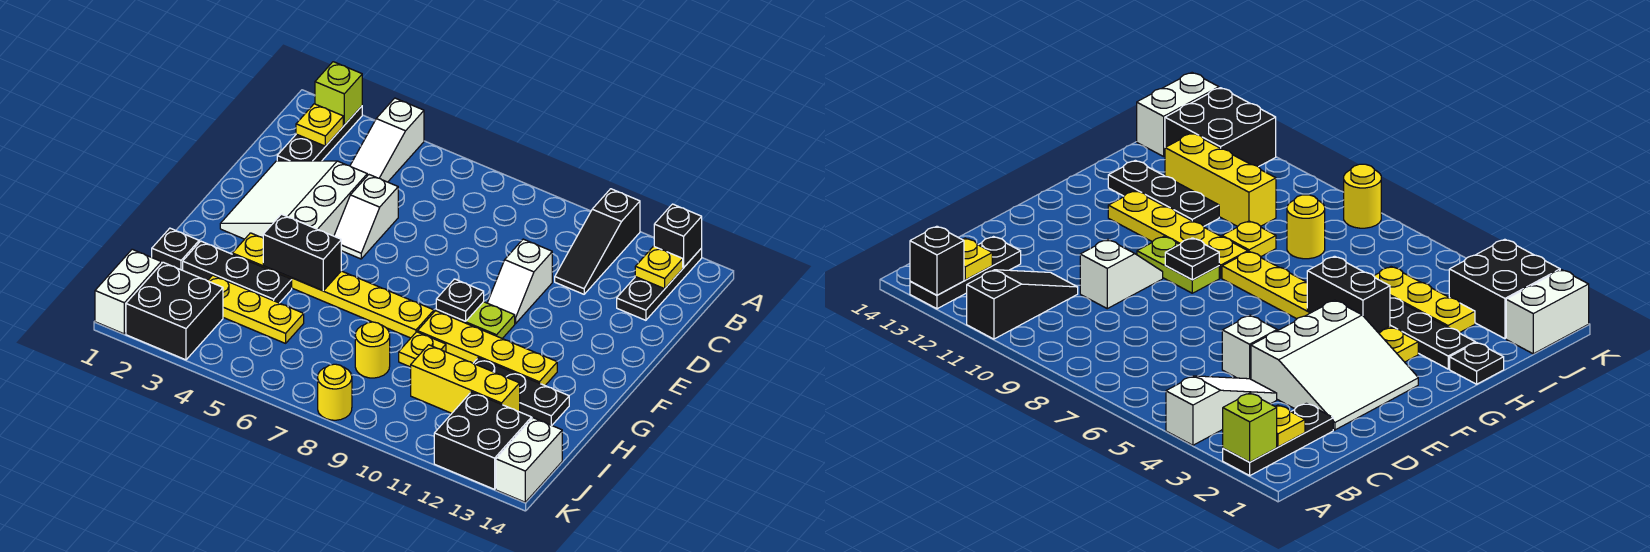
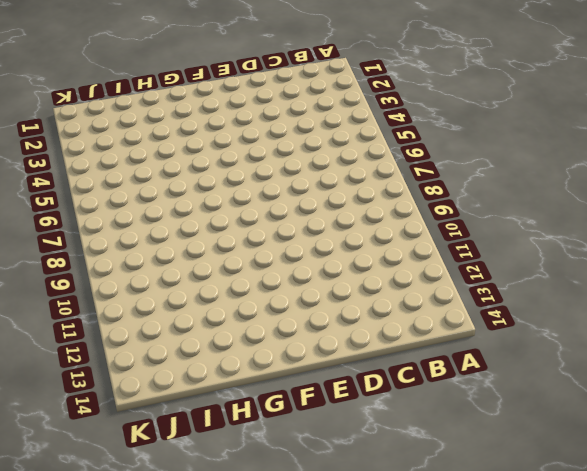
none -> black plate A2:C2 level 1
none -> white slope A4:C4 level 1 top A
none -> black slope A11:C11 level 1 top A

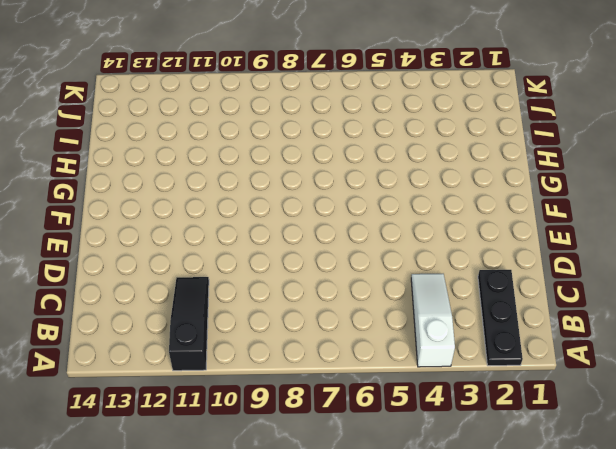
none -> black plate A13:C13 level 1
none -> white slope D2:F4 level 1 top 4
none -> white slope D5:E5 level 1 top D

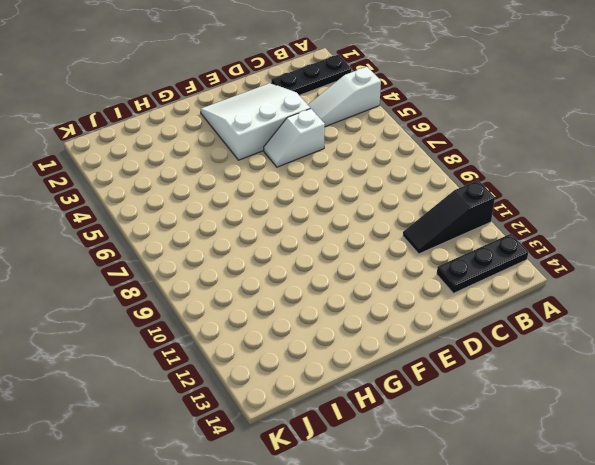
none -> white slope D10:E10 level 1 top D
none -> lime plate F9:F10 level 1
none -> yellow plate G3:G8 level 1

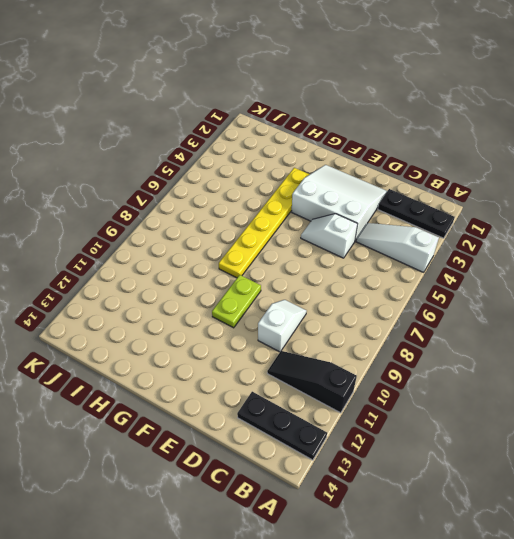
white slope D9:D10 level 1 top 10 -> white slope D10:E10 level 1 top D
none -> yellow plate G9:G12 level 1
none -> black plate H1 level 1
none -> black plate H2:H4 level 1

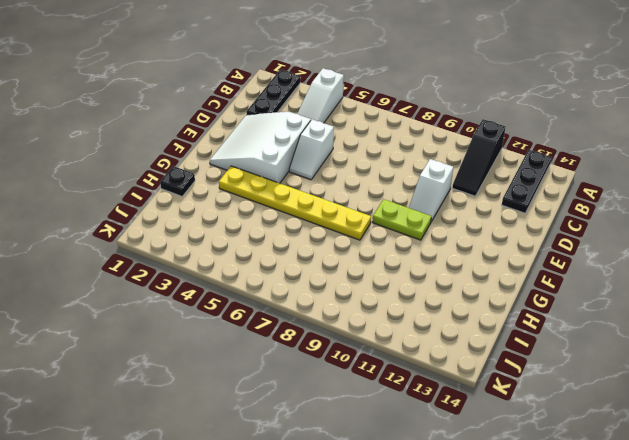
none -> yellow plate G9:G12 level 1
none -> black plate H2:H4 level 1
none -> yellow plate H9 level 1

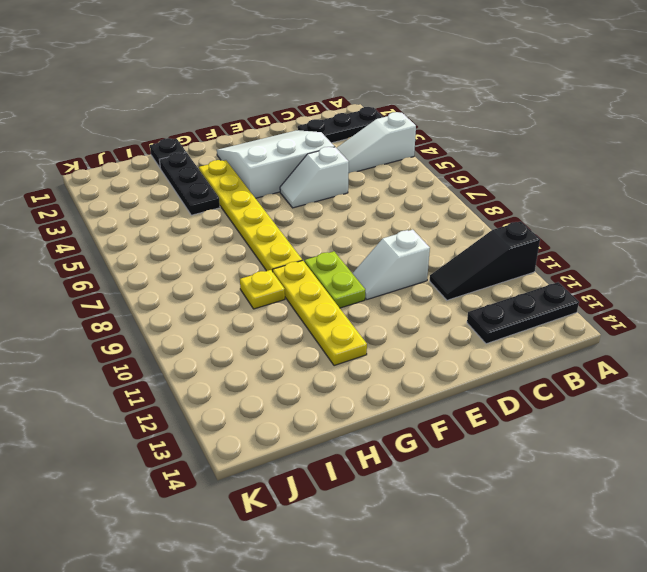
none -> black plate H11:H13 level 1
none -> yellow plate I3:I5 level 1
none -> yellow round brick I8 level 1

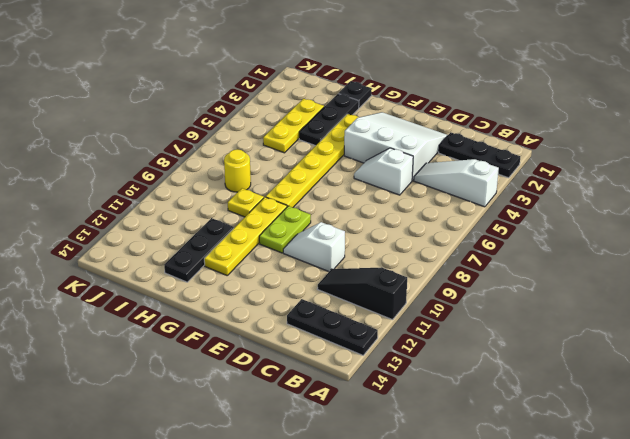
none -> yellow brick I10:I12 level 1
none -> white brick J1:K1 level 1
none -> black brick J2:K3 level 1

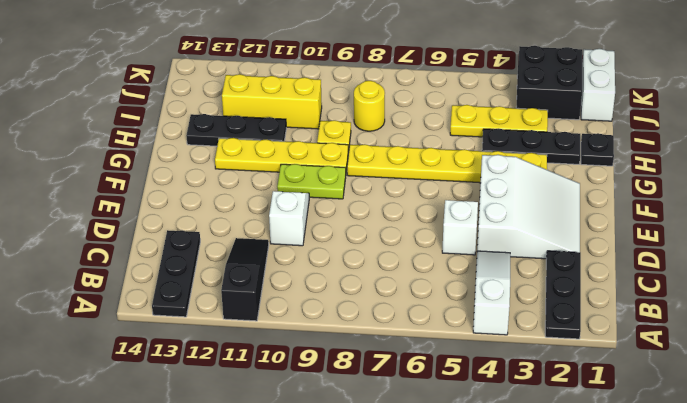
none -> black brick J12:K13 level 1
none -> white brick J14:K14 level 1
none -> yellow round brick K8 level 1

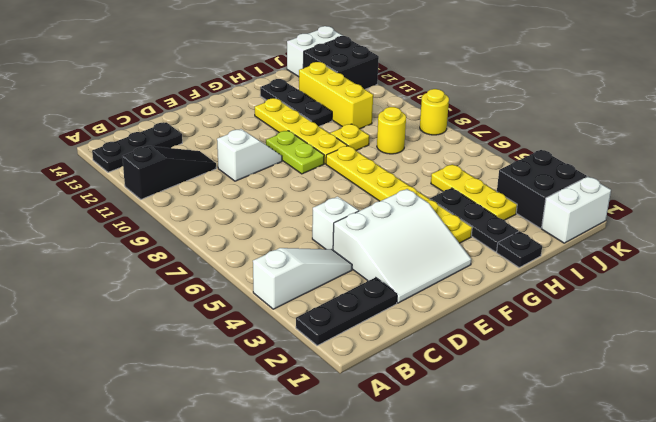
none -> lime brick A2 level 2
none -> black brick A13 level 2
none -> yellow plate B2 level 2

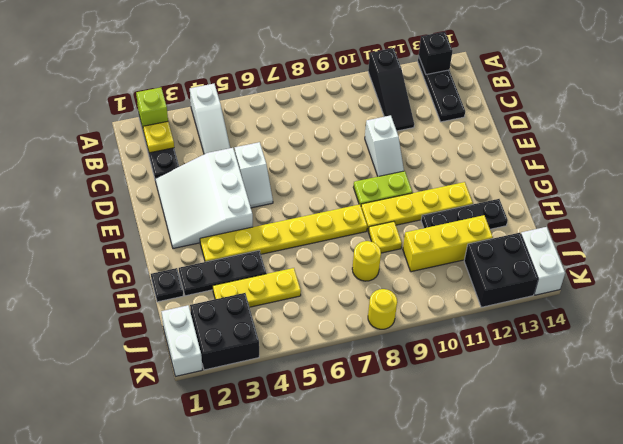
none -> yellow plate B13 level 2
none -> black plate F9 level 2
none -> black brick G4:G5 level 2

